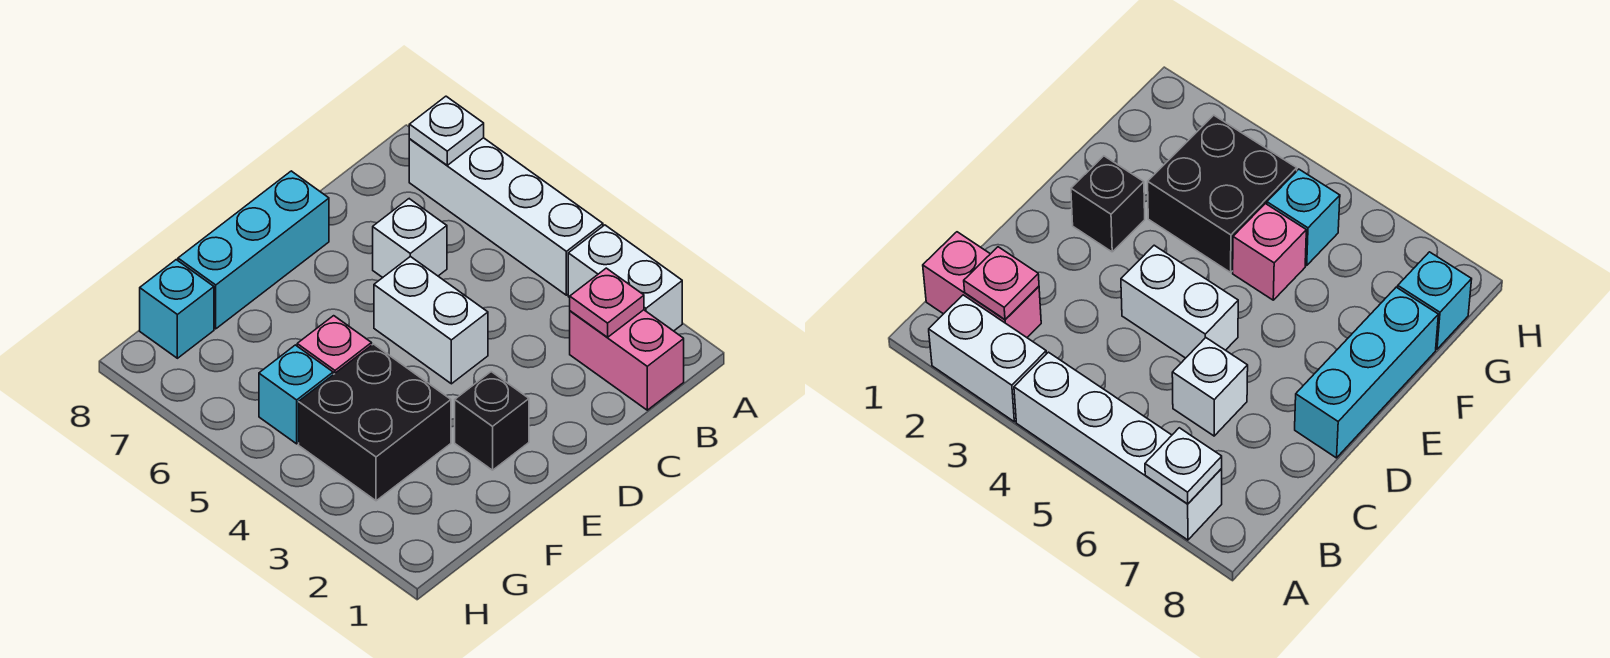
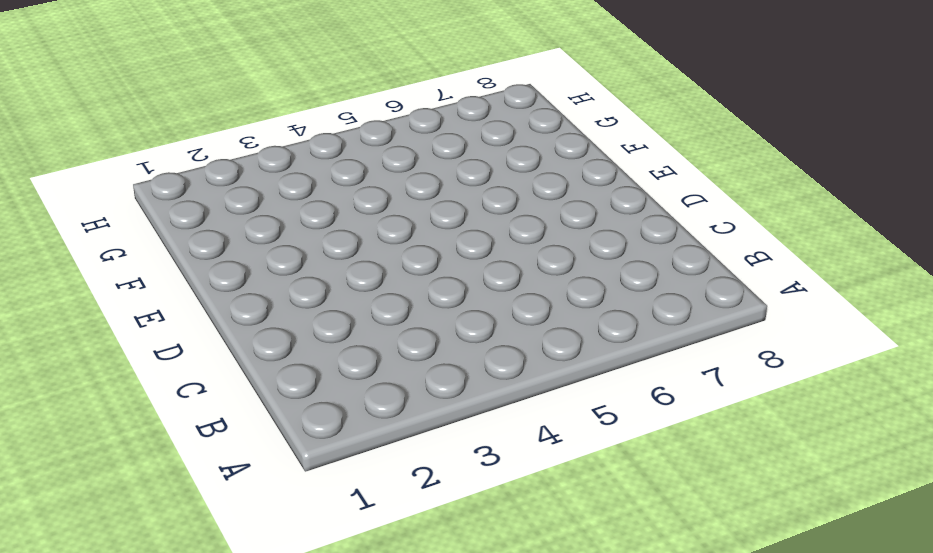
none -> white brick A2:A3 level 1
none -> white brick A4:A7 level 1
none -> pink brick B1:B2 level 1

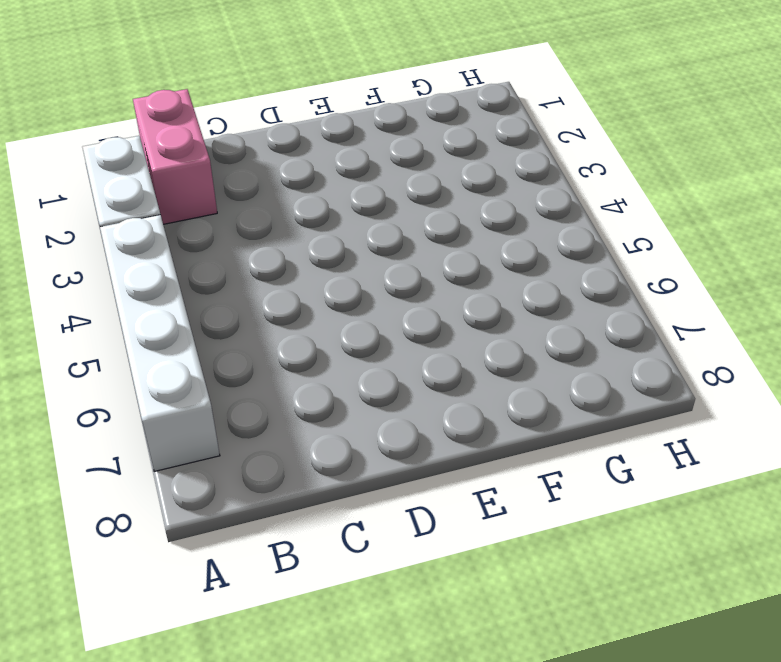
none -> white brick C6 level 1
none -> white brick D4:D5 level 1
none -> cyan brick D8:F8 level 1

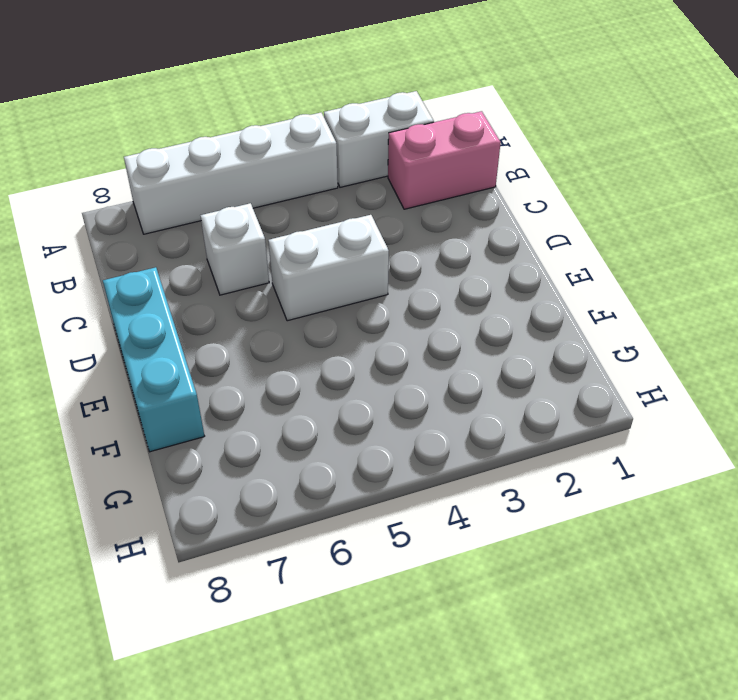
none -> black brick E2 level 1
none -> black brick F3:G4 level 1
none -> pink brick F5 level 1

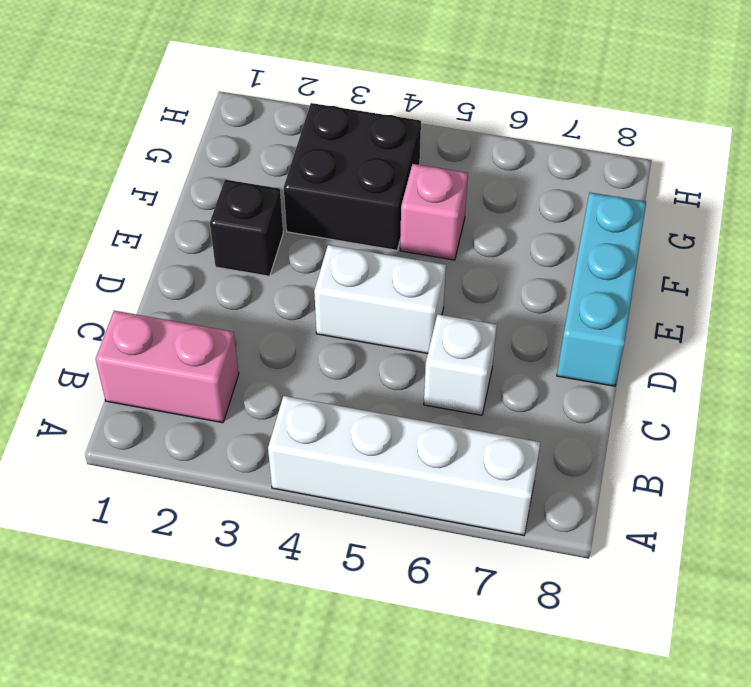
none -> white brick A2:A3 level 1
none -> cyan brick G5 level 1
none -> cyan brick G8 level 1

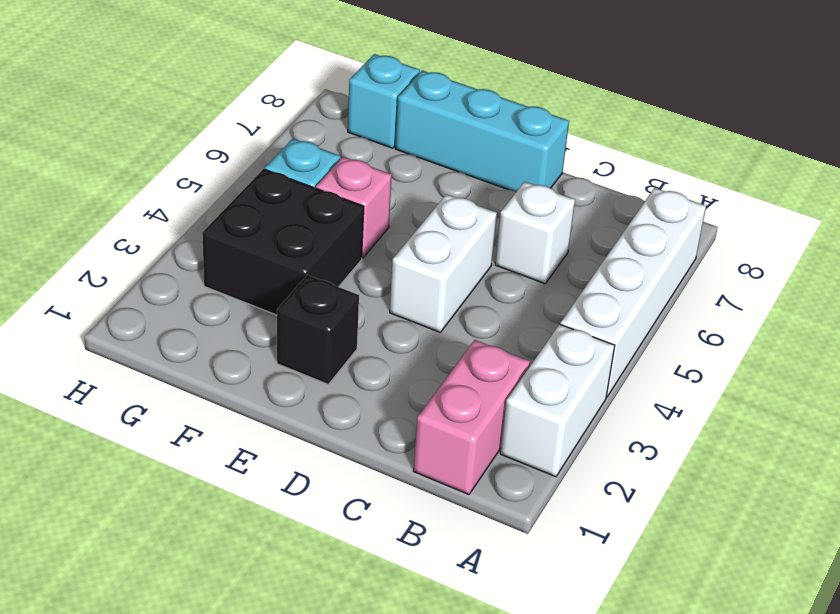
none -> white plate A7 level 2
none -> pink plate B2 level 2

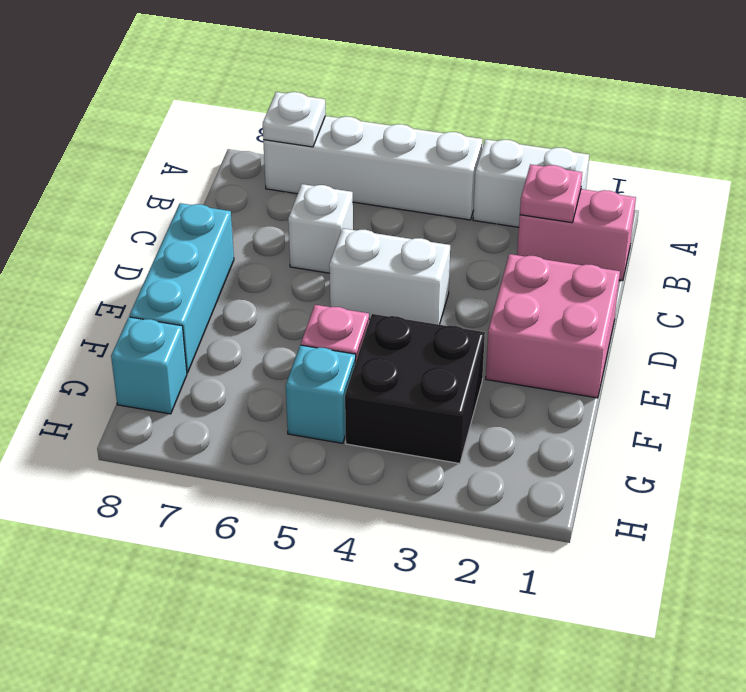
pink brick D1:E2 level 1 -> black brick E2 level 1

